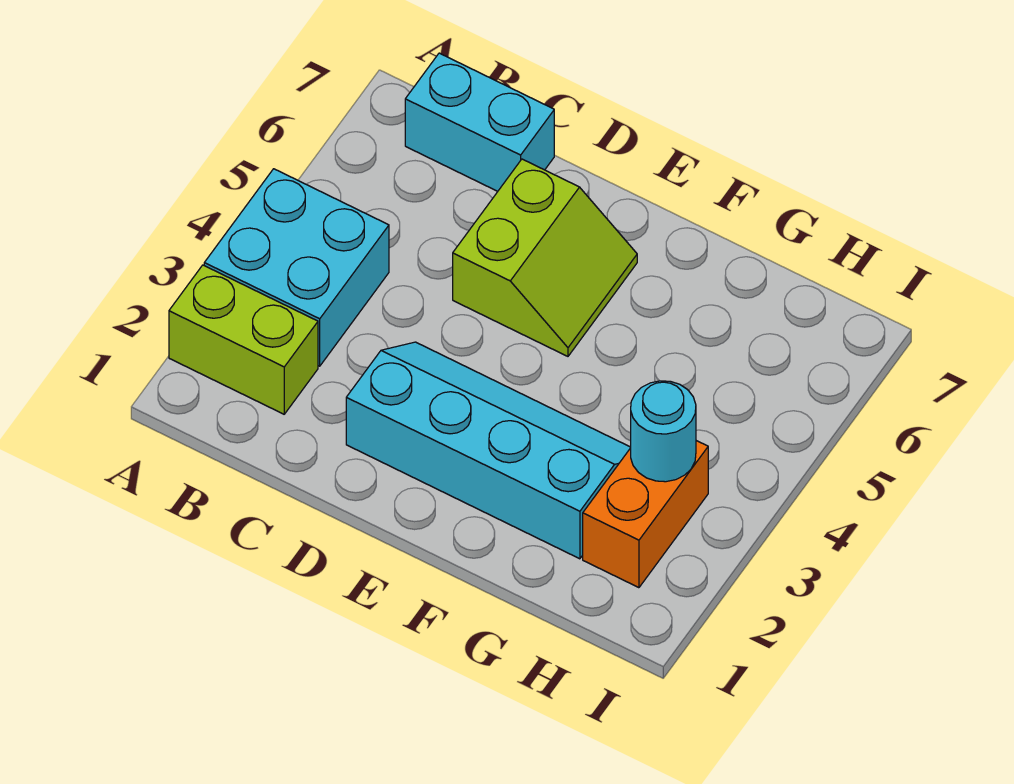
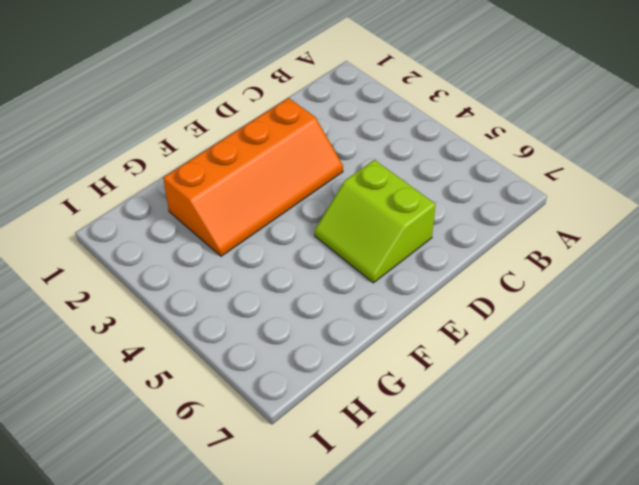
orange slope D2:G3 level 1 top 2 -> cyan slope D2:G3 level 1 top 2
none -> lime brick A2:B2 level 1
none -> cyan brick A3:B4 level 1

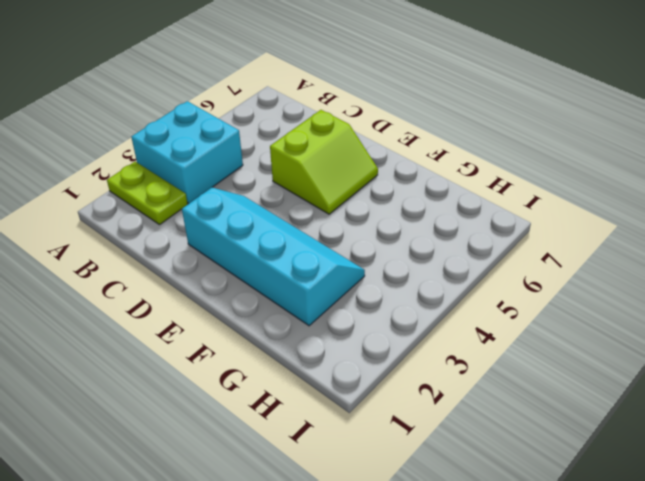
lime plate A2:B2 level 1 -> lime brick A2:B2 level 1
none -> cyan brick B7:C7 level 1
none -> orange brick H2:H3 level 1

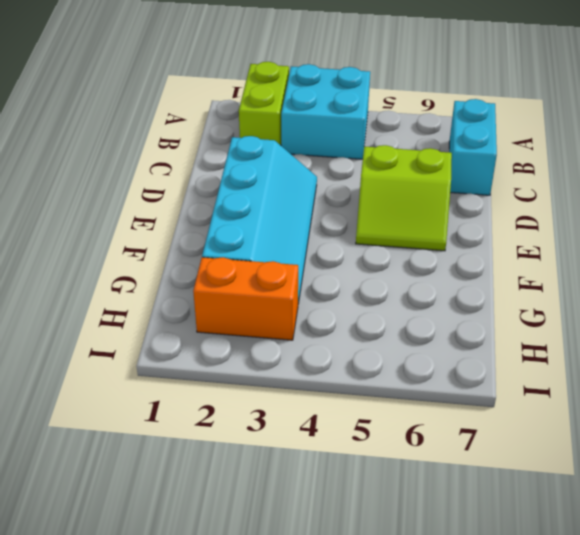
none -> cyan round brick H3 level 2

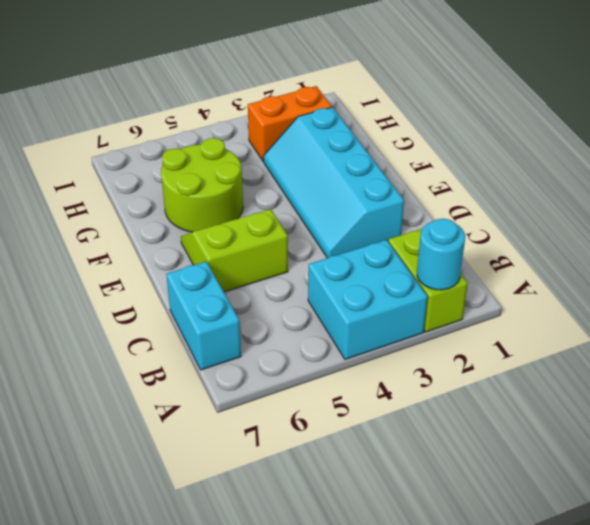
cyan round brick A2 level 2 -> cyan round brick H3 level 2
lime round brick F5:G6 level 1 -> none

